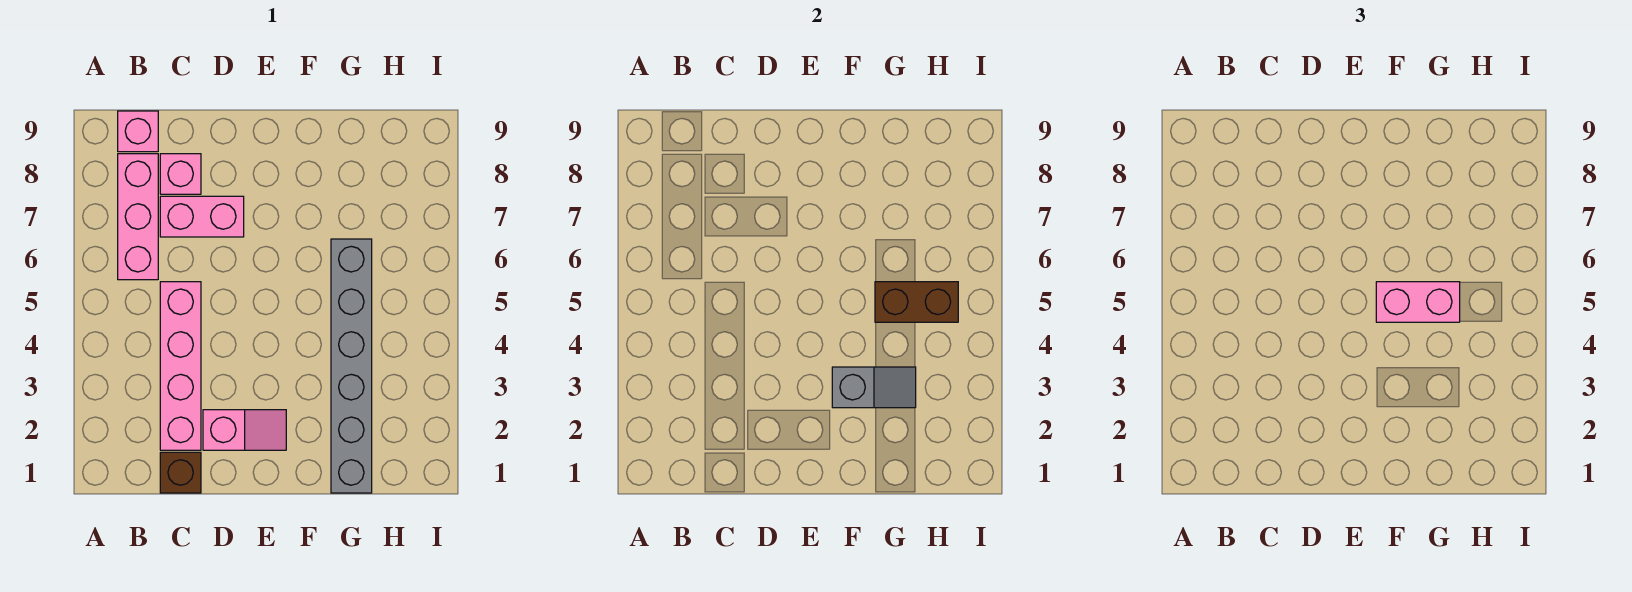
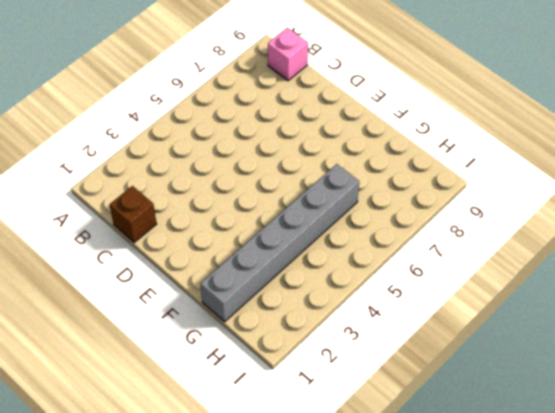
none -> pink brick B6:B8 level 1
none -> pink brick C2:C5 level 1

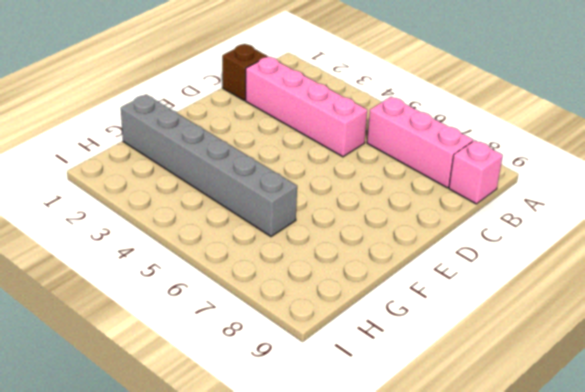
none -> pink brick C7:D7 level 1
none -> pink brick C8 level 1

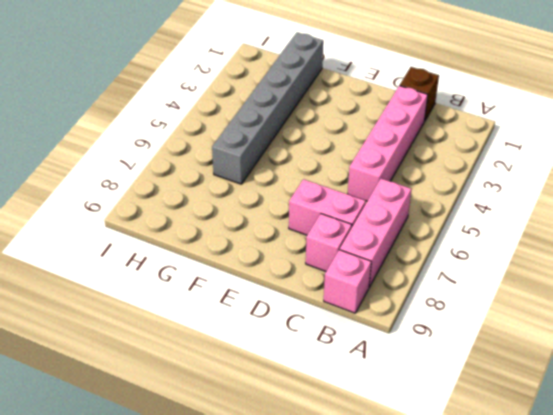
none -> pink slope D2:E2 level 1 top D
none -> grey slope F3:G3 level 2 top F

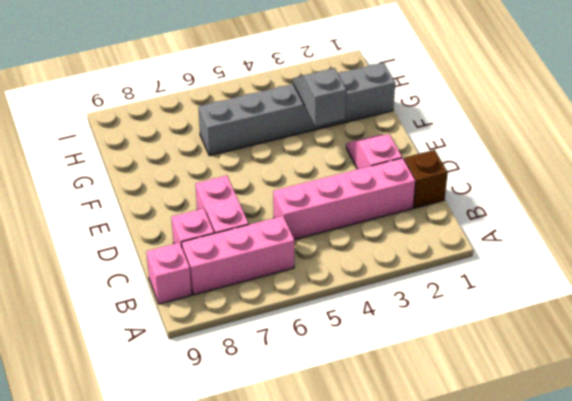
none -> brown brick G5:H5 level 2
none -> pink brick F5:G5 level 3

